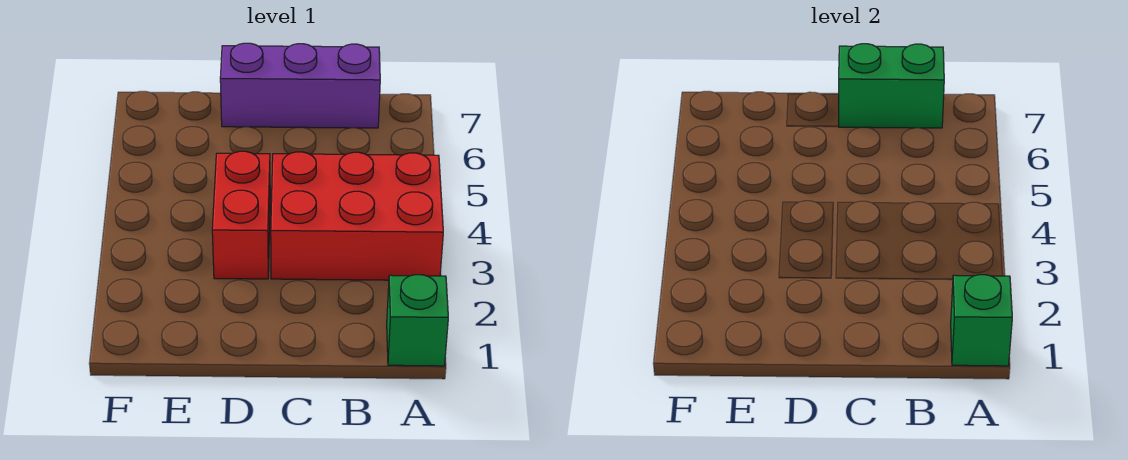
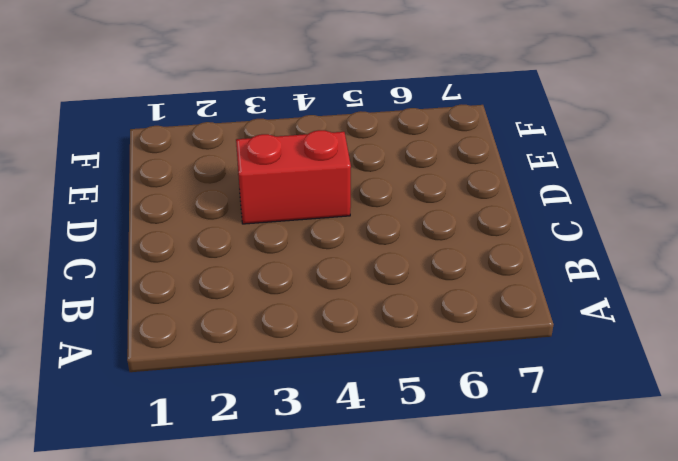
none -> green brick A1 level 1
none -> red brick A3:C4 level 1

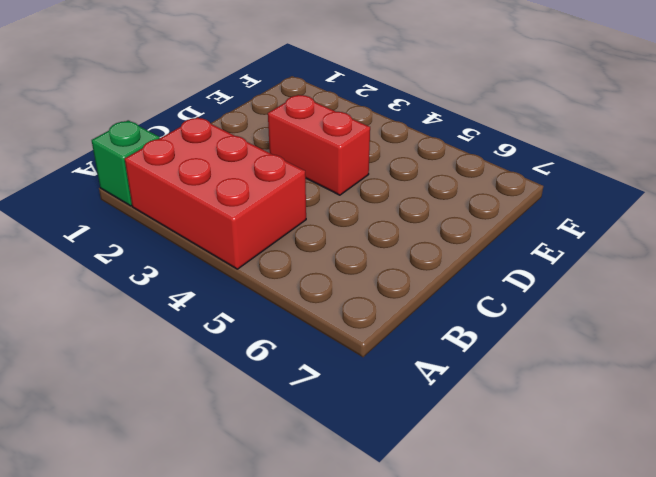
red brick A2:B4 level 1 -> red brick A3:C4 level 1
none -> purple brick B7:D7 level 1
none -> green brick A1 level 2

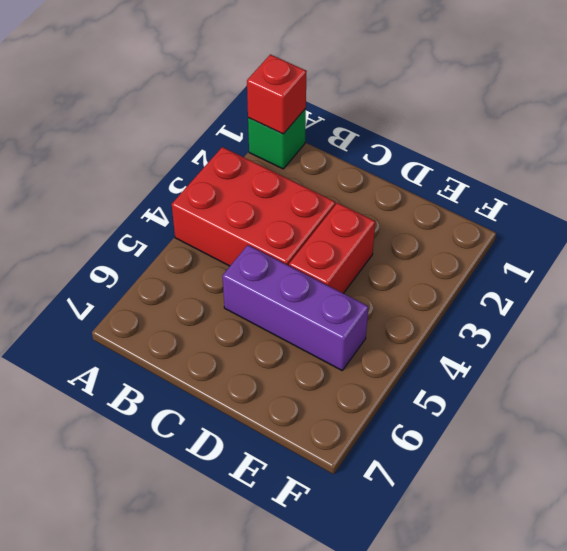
red brick A1 level 2 -> green brick A1 level 2
purple brick C5:E5 level 1 -> purple brick B7:D7 level 1
none -> green brick B7:C7 level 2

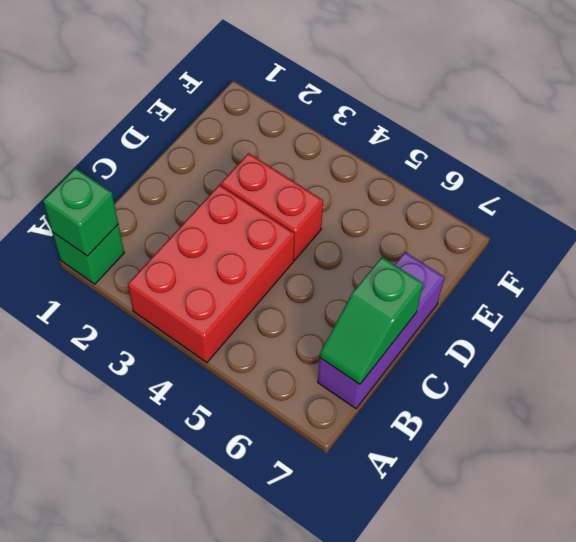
green slope B7:C7 level 2 top C -> green brick B7:C7 level 2

